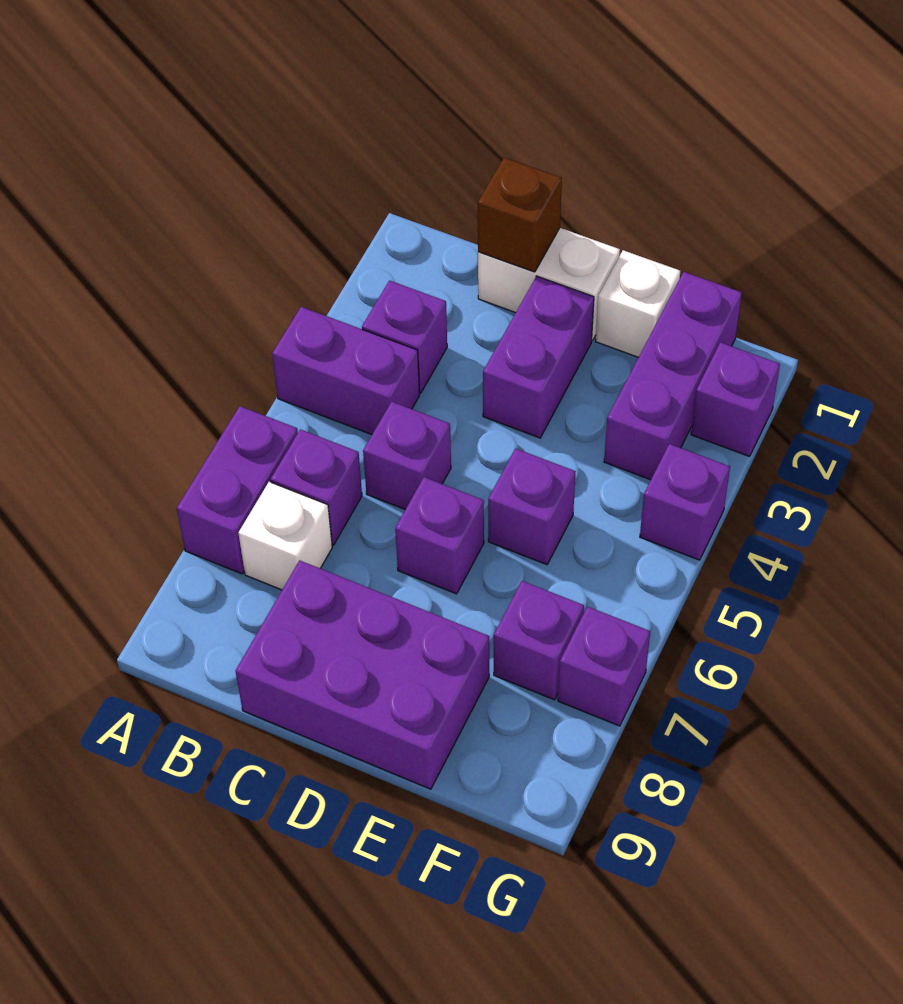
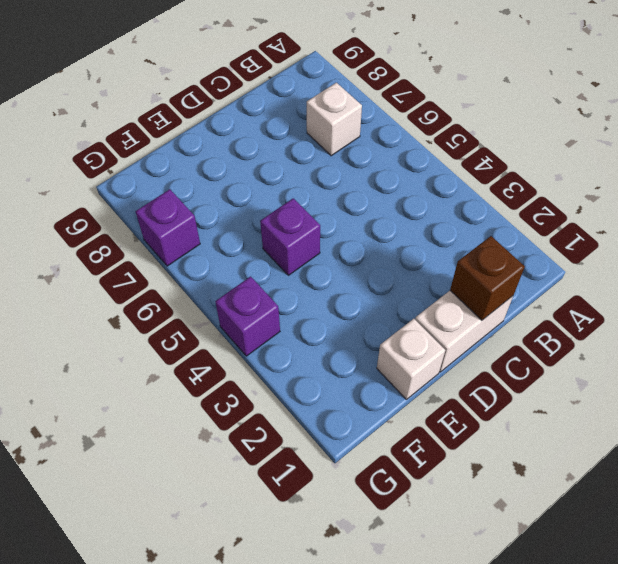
none -> purple brick A4:B4 level 1
none -> purple brick A6:A7 level 1
none -> purple brick B3 level 1

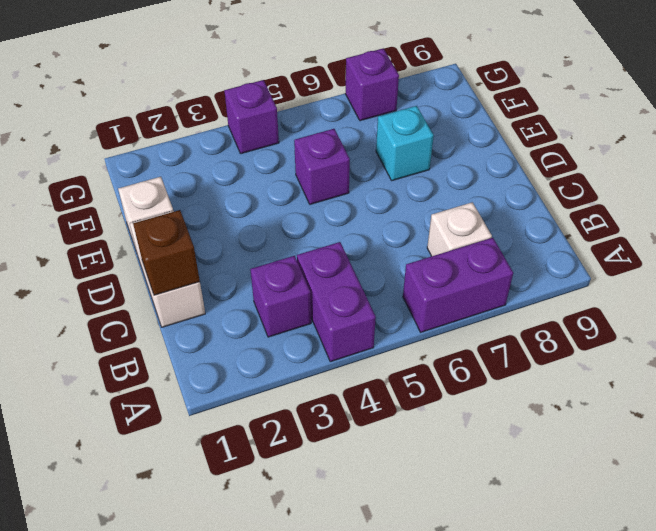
cyan brick E7 level 1 -> none
none -> purple brick B6 level 1
none -> purple brick C5 level 1
none -> purple brick C8:E9 level 1

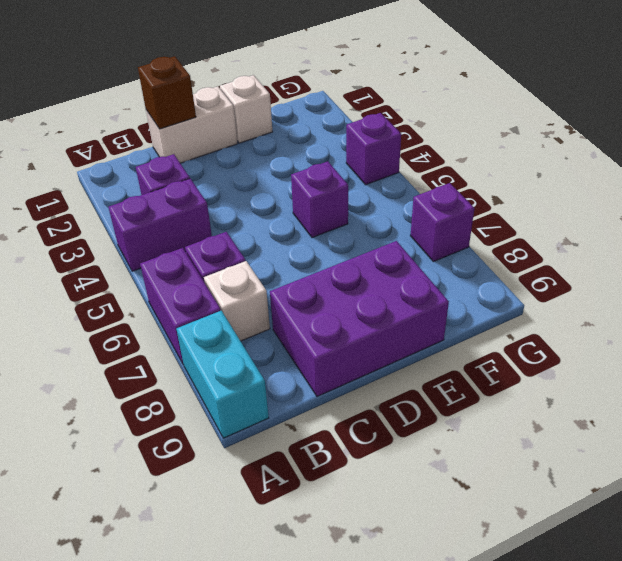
cyan brick A8:A9 level 1 -> none
none -> purple brick C5 level 1
none -> purple brick D2:D3 level 1
none -> purple brick D6 level 1

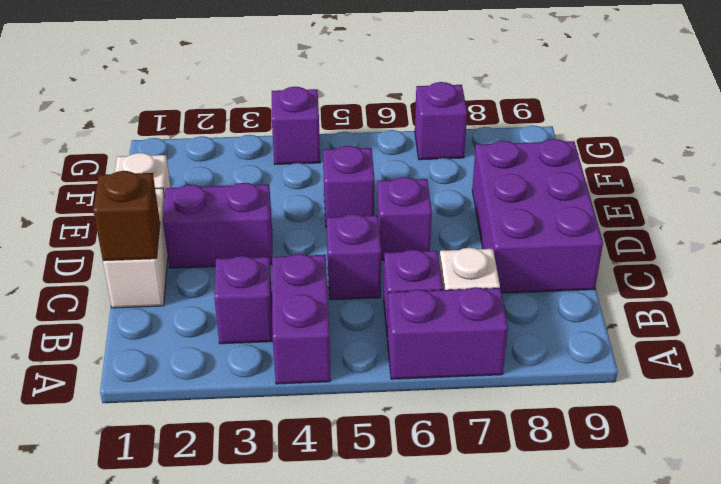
none -> purple brick F1:F3 level 1
none -> purple brick F7 level 1
none -> purple brick G2 level 1

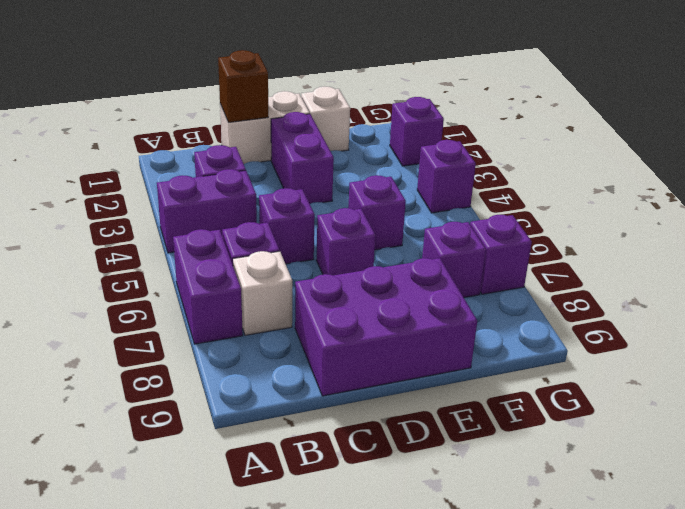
none -> purple brick F1:F3 level 1

